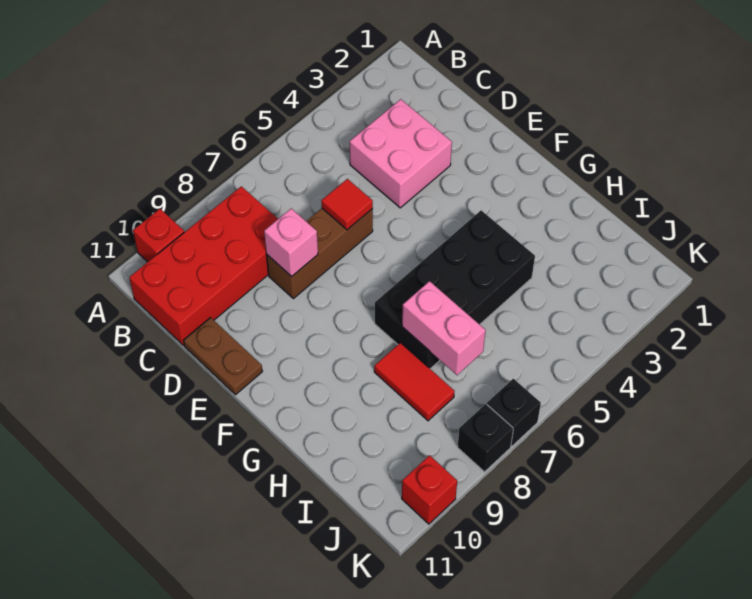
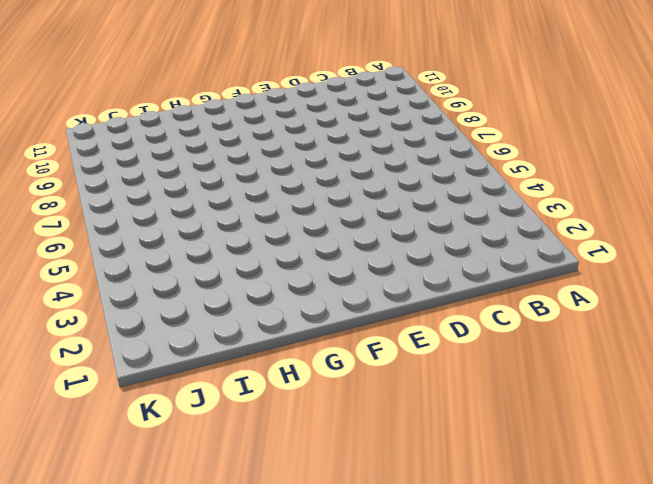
none -> red brick A10 level 1
none -> red brick B8:C11 level 1
none -> pink brick C3:D4 level 1

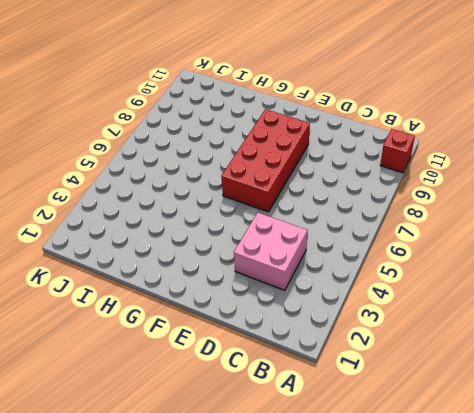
red brick E6:F9 level 1 -> red brick B8:C11 level 1
none -> brown brick D6:D8 level 1
none -> brown plate D11:E11 level 1
none -> black brick G4:H7 level 1

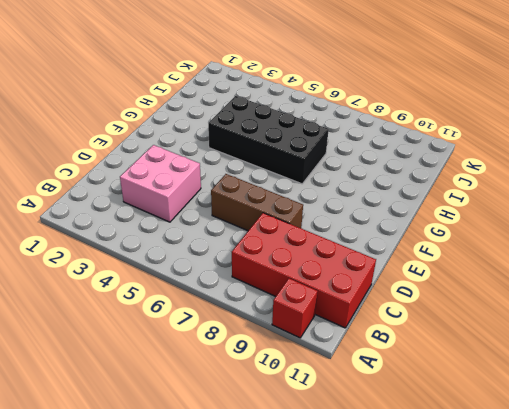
none -> brown plate D11:E11 level 1
none -> red tile H8:I8 level 1
none -> black brick K7 level 1

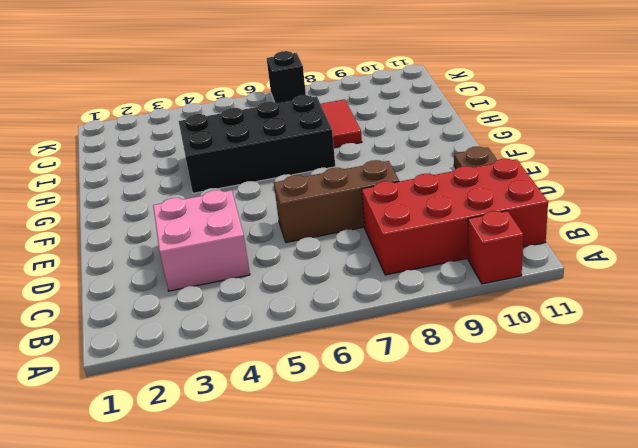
none -> black brick K8 level 1
none -> red brick K10 level 1
none -> red tile D6 level 2

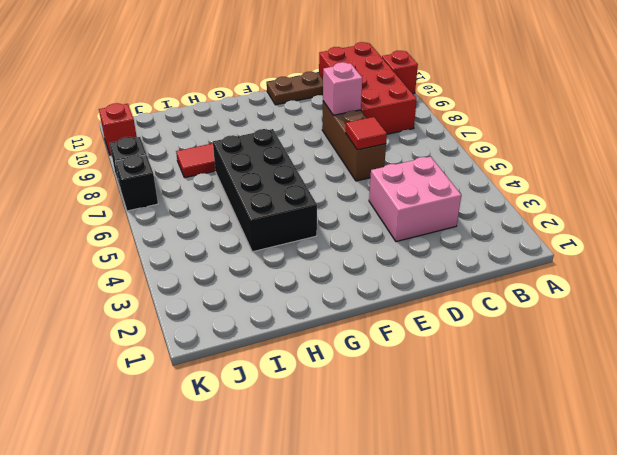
none -> pink brick H7:I7 level 2

